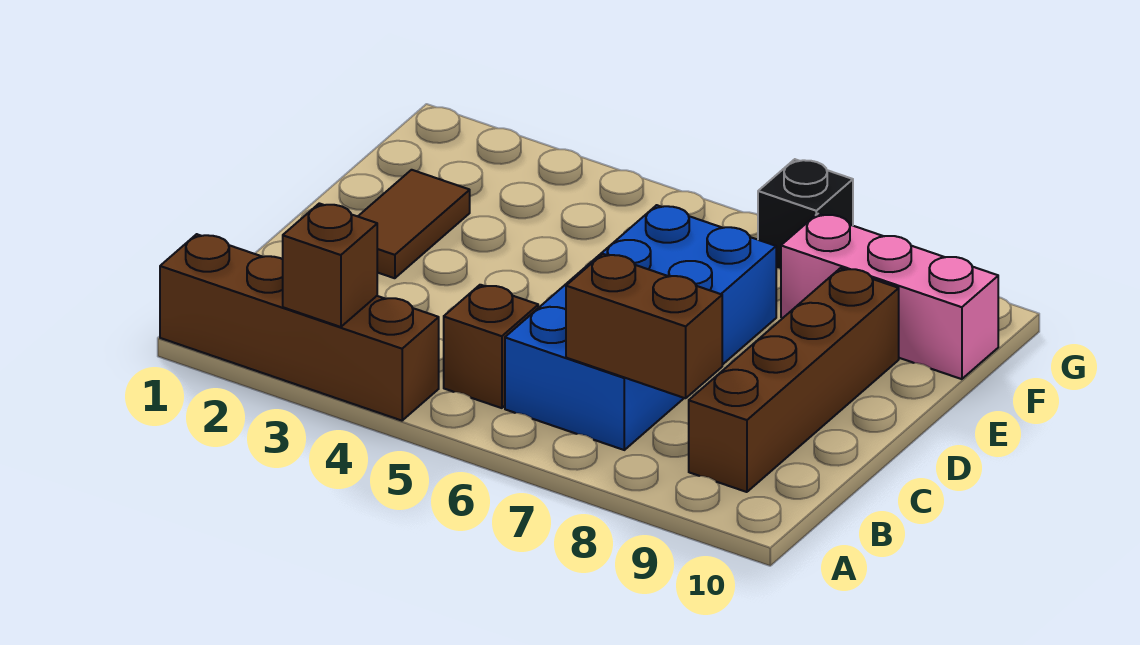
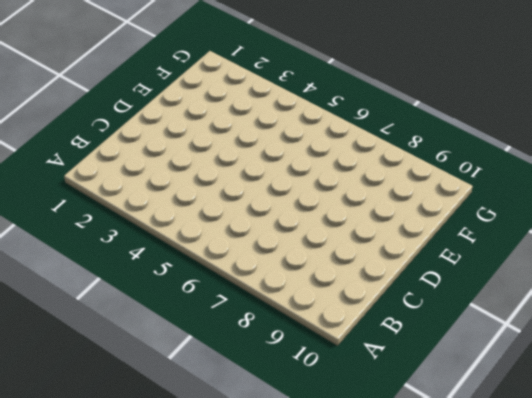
none -> brown brick A1:A4 level 1
none -> brown brick B5 level 1

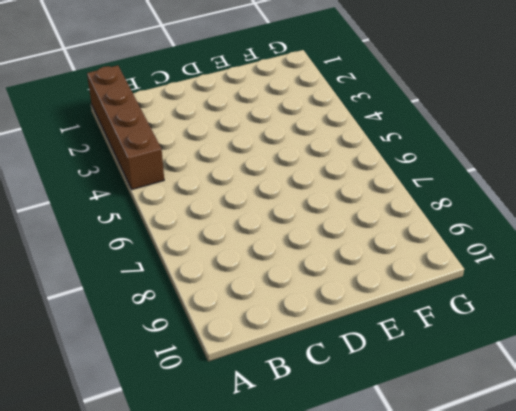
none -> brown brick B5 level 1
none -> blue brick B6:E7 level 1

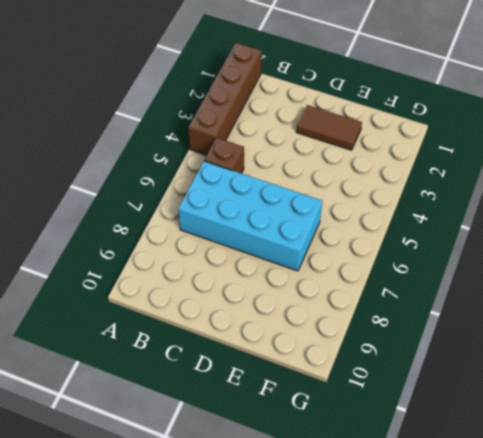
cyan brick B6:E7 level 1 -> blue brick B6:E7 level 1
none -> brown brick B9:E9 level 1
none -> pink brick F8:F10 level 1

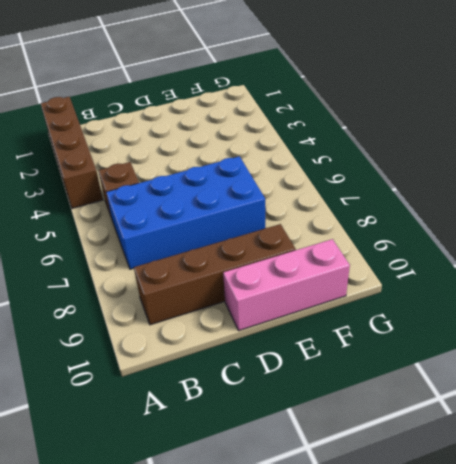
pink brick D10:F10 level 1 -> pink brick F8:F10 level 1
none -> brown tile D2:E2 level 1
none -> black brick G7 level 1

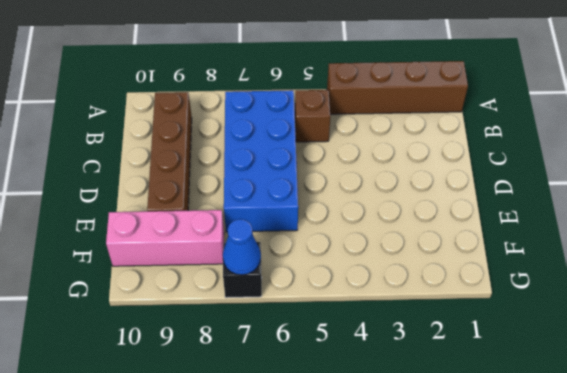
blue cone G7 level 2 -> none
none -> brown tile D2:E2 level 1
none -> brown brick A3 level 2

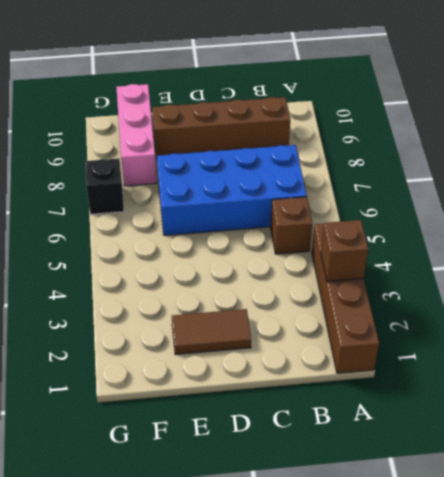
none -> brown brick B7:B8 level 2

